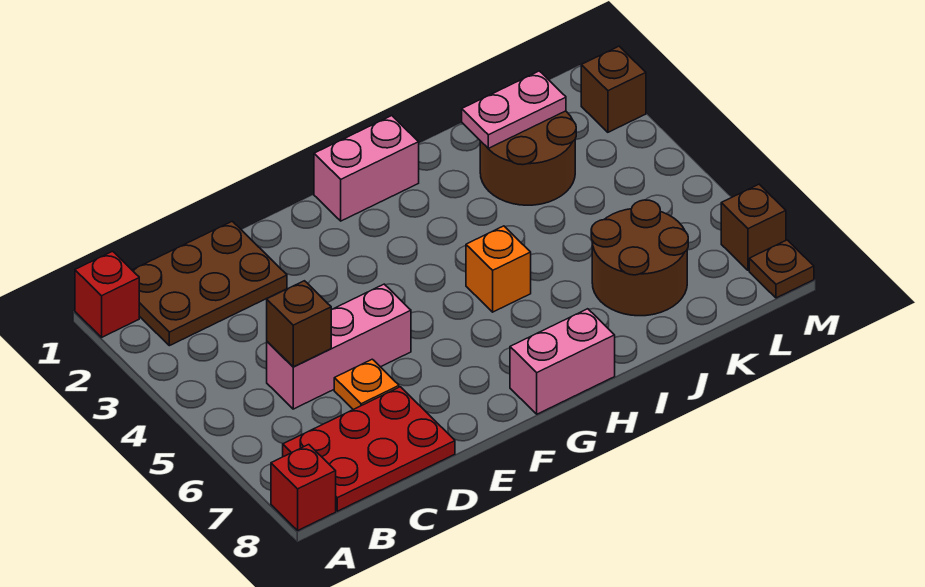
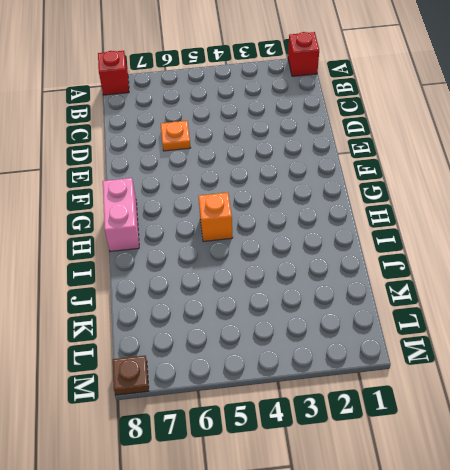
none -> brown plate B1:D2 level 1
none -> red plate B7:D8 level 1
none -> pink brick C5:E5 level 1

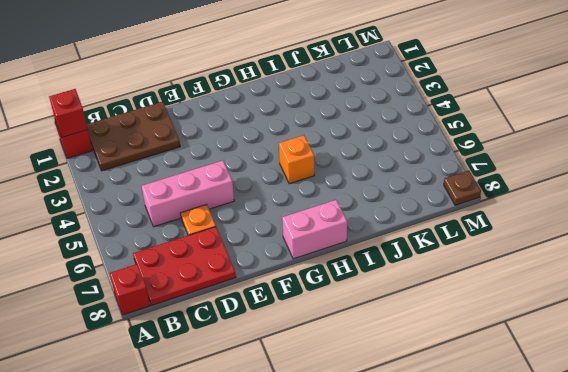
red brick A1 level 2 -> none
none -> pink brick G1:H1 level 1
none -> brown round brick J2:K3 level 1
none -> brown round brick J6:K7 level 1

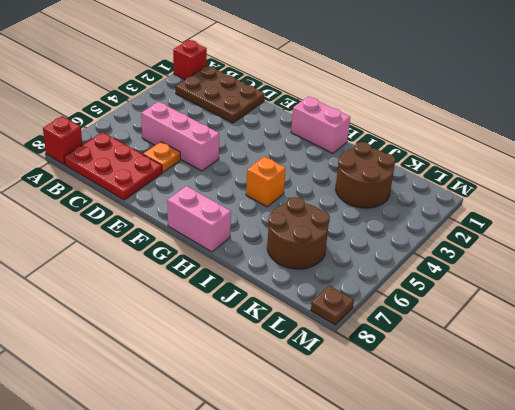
none -> brown brick M2 level 1
none -> brown brick M7 level 1
none -> brown brick C5 level 2

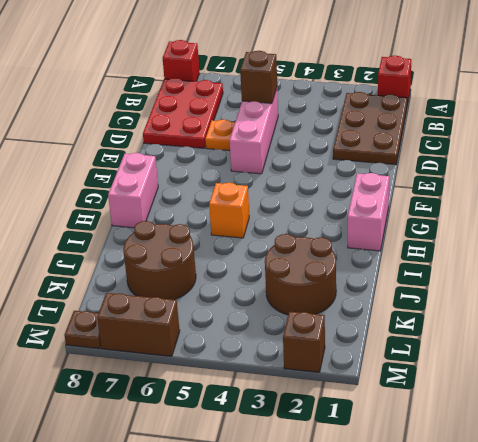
brown brick M6:M7 level 1 -> brown brick M7 level 1
none -> pink plate J2:K2 level 2

